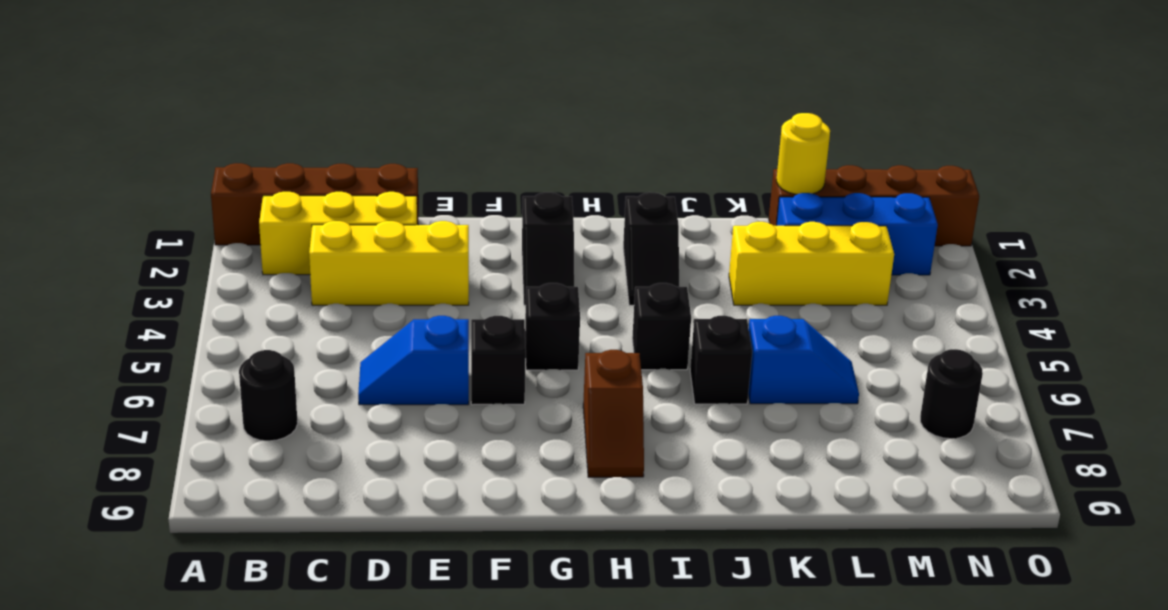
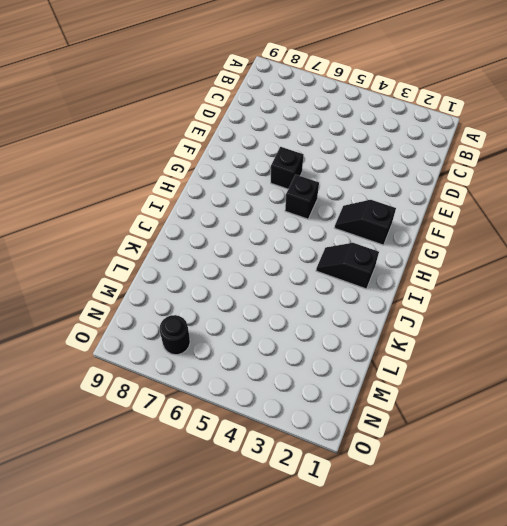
none -> brown brick A1:D1 level 1
none -> yellow brick B2:D2 level 1
none -> black round brick B7 level 1

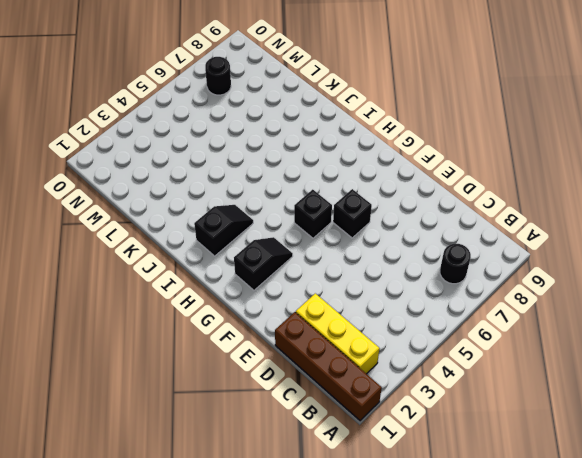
none -> yellow brick C3:E3 level 1
none -> blue slope D6:E6 level 1 top E
none -> brown slope H7:H8 level 1 top 7

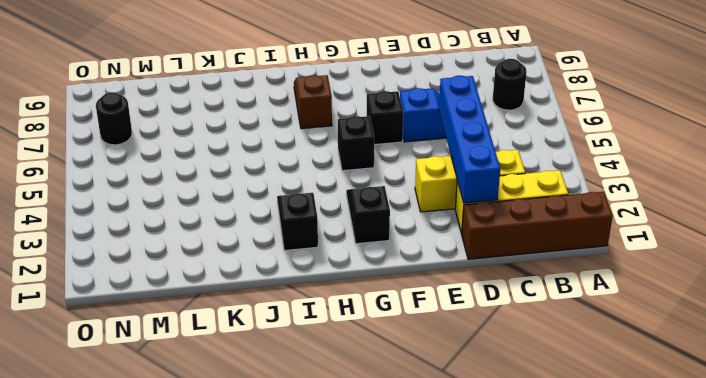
blue brick D2:D5 level 2 -> none
none -> black brick I5 level 1
none -> black brick J6 level 1
none -> yellow brick K3:M3 level 1

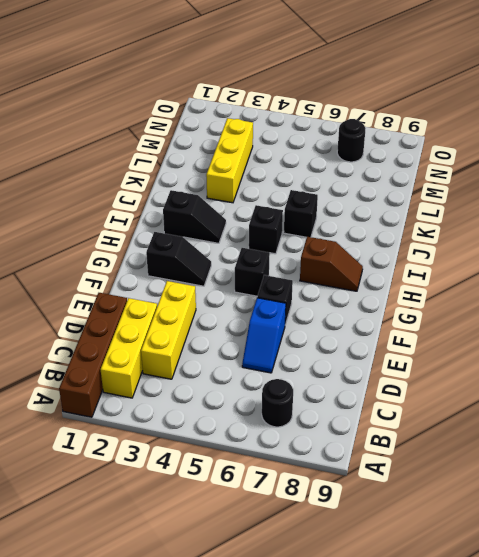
none -> blue slope K6:L6 level 1 top K
none -> brown brick L1:O1 level 1
none -> blue brick L2:N2 level 1

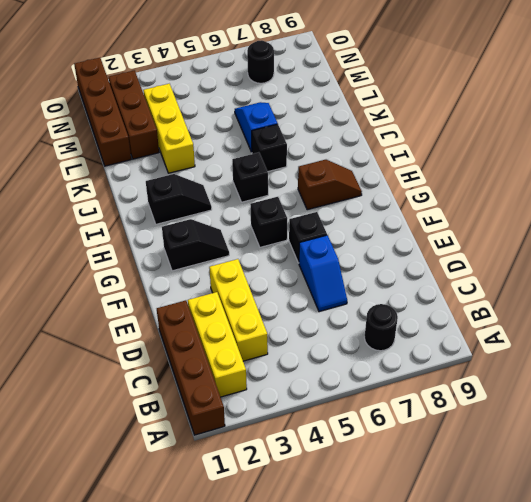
brown brick L2:N2 level 1 -> blue brick L2:N2 level 1
none -> yellow round brick L1 level 2

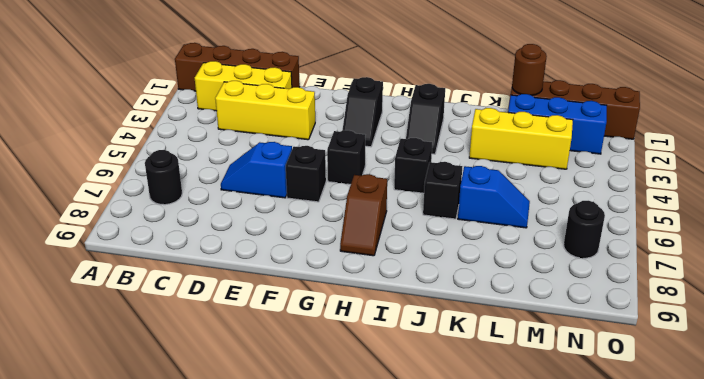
brown round brick L1 level 2 -> yellow round brick L1 level 2

